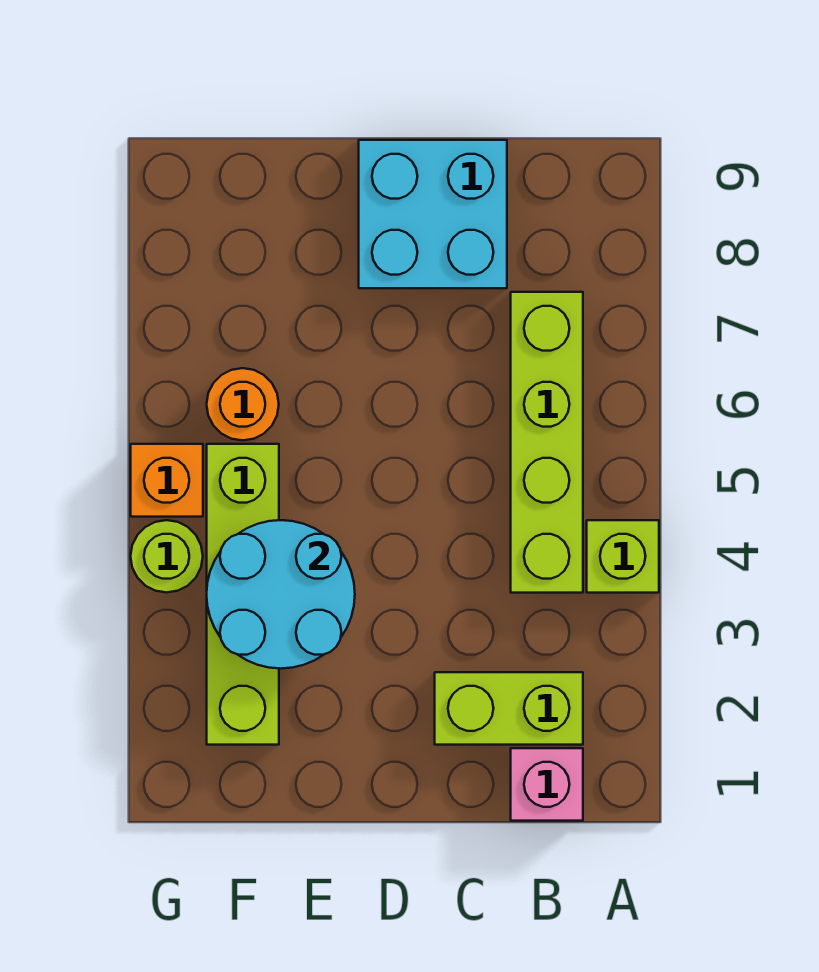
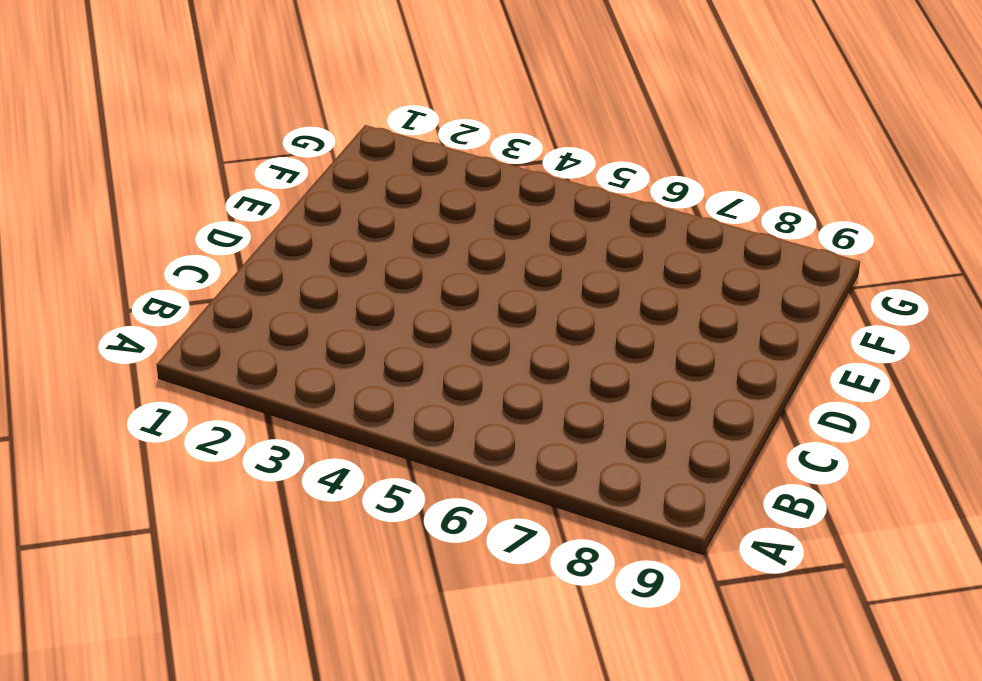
none -> lime brick A4 level 1
none -> pink brick B1 level 1

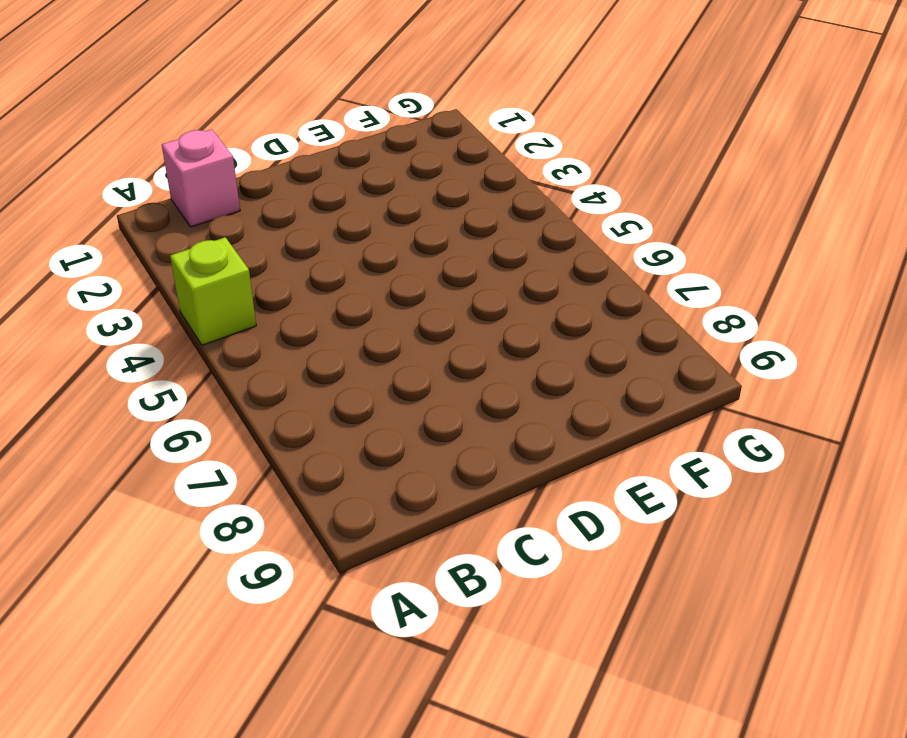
none -> lime brick B2:C2 level 1
none -> lime brick B4:B7 level 1

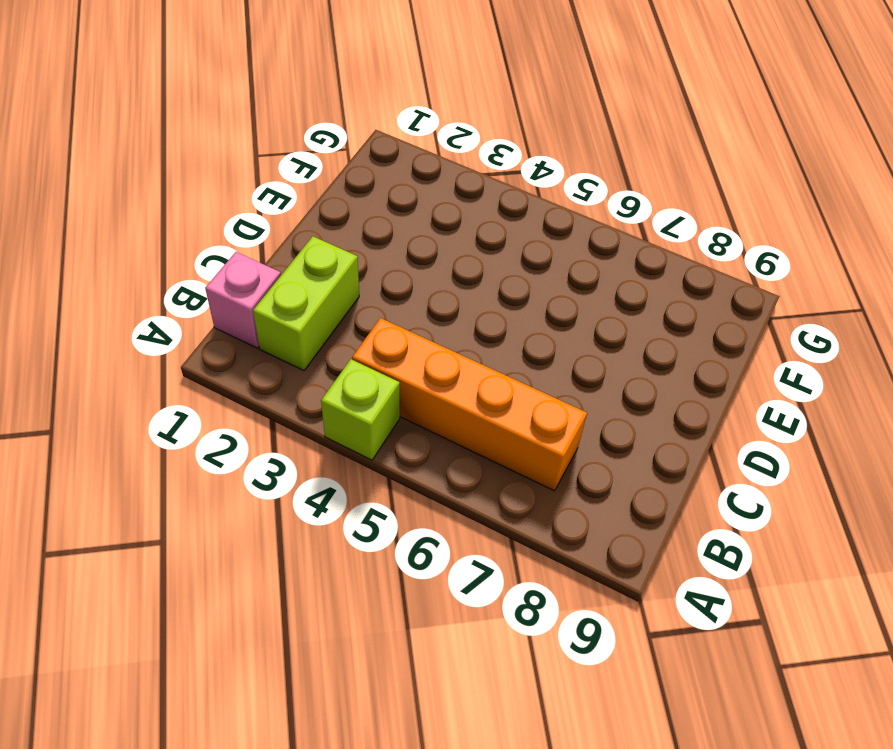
orange brick B4:B7 level 1 -> lime brick B4:B7 level 1
none -> cyan brick C8:D9 level 1
none -> lime brick F2:F5 level 1

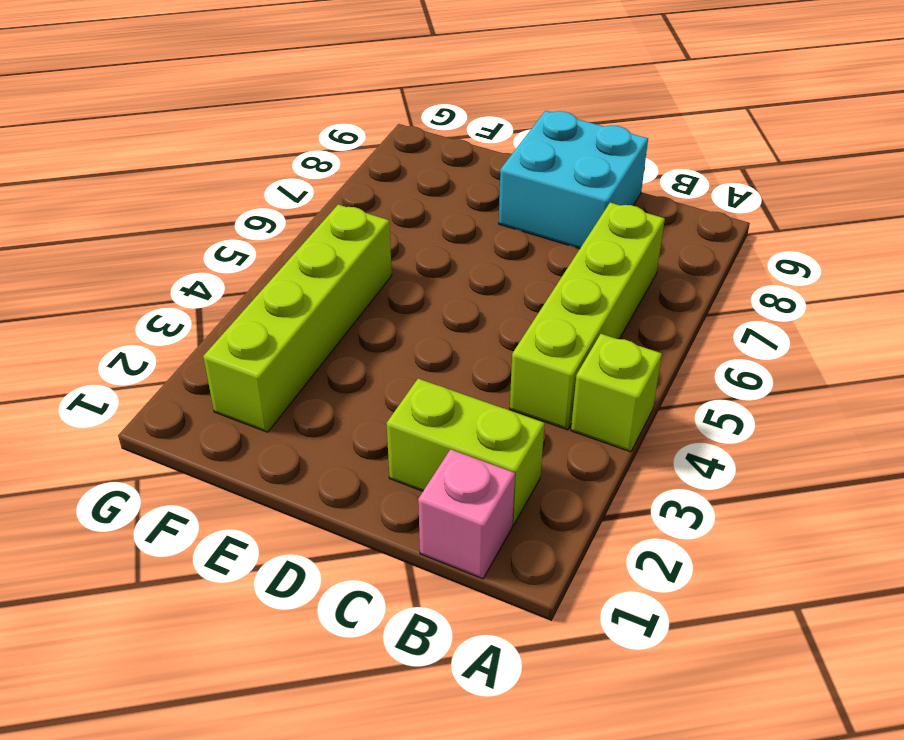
none -> orange round brick F6 level 1
none -> lime round brick G4 level 1

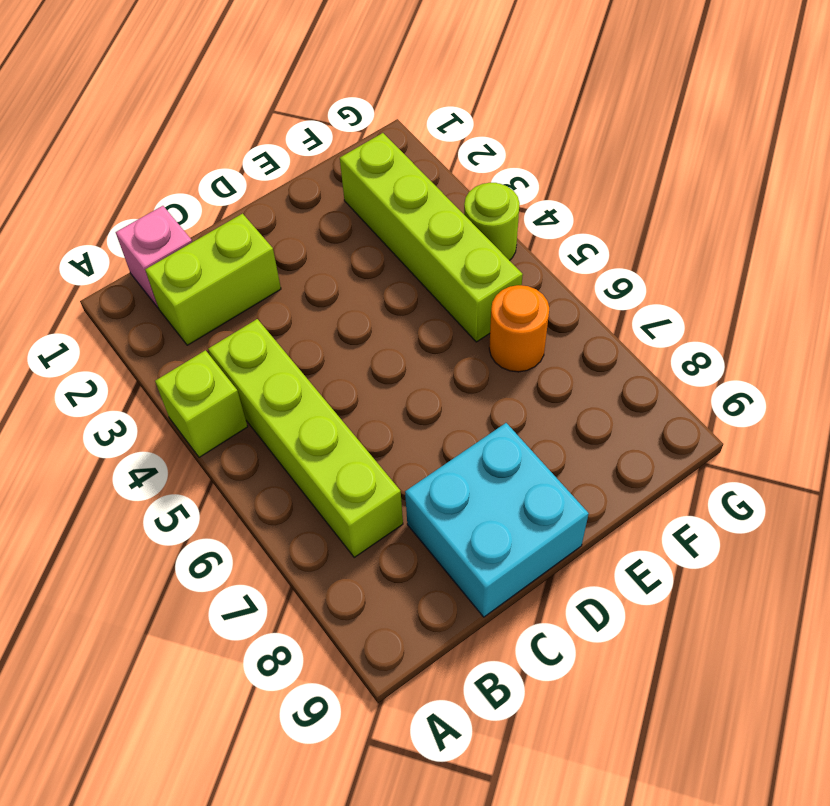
none -> orange brick G5 level 1
none -> cyan round brick E3:F4 level 2

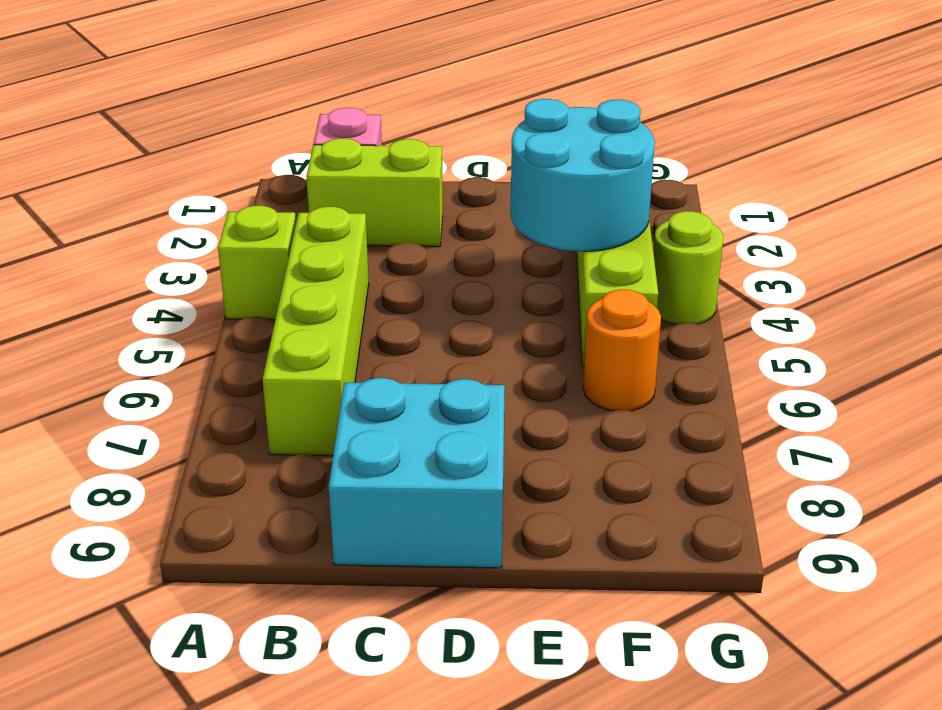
none -> orange brick G5 level 1

